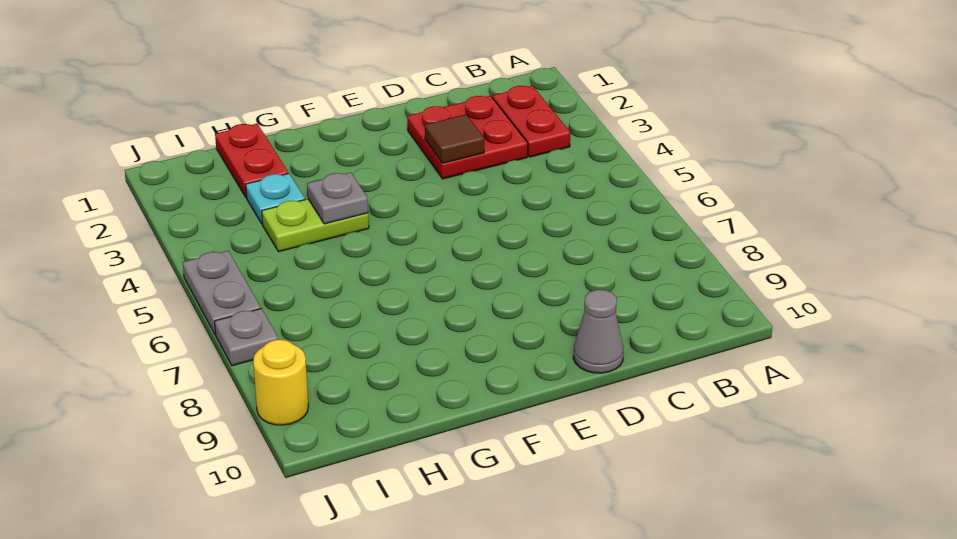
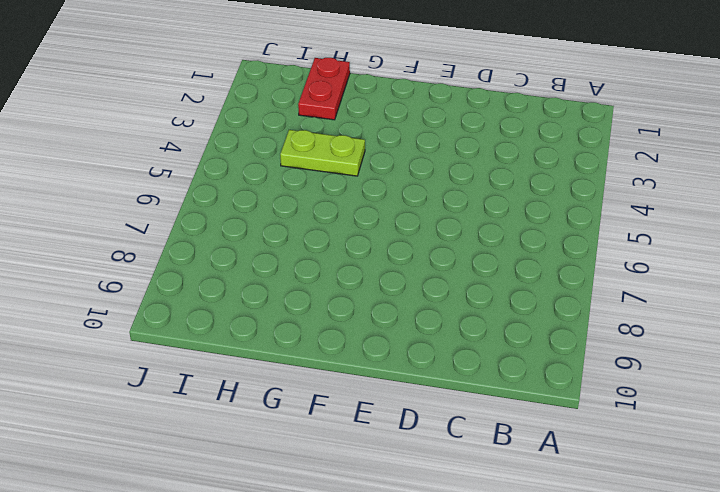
none -> red plate B2:B3 level 1
none -> red plate C2:D3 level 1

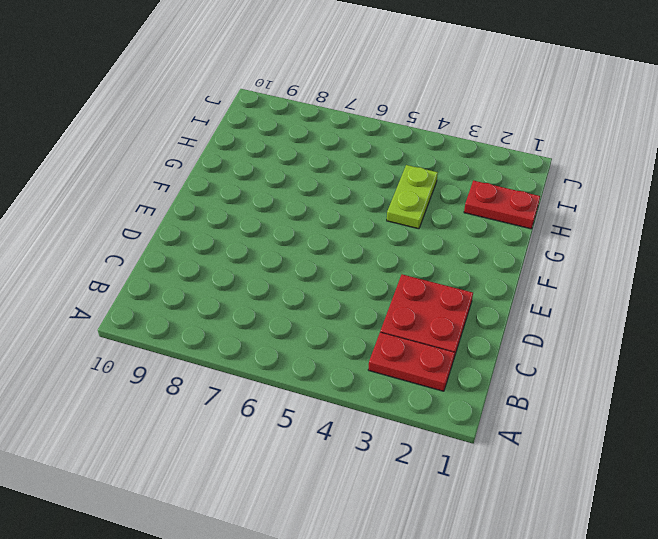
none -> grey cone D10 level 1
none -> cyan plate H3 level 1

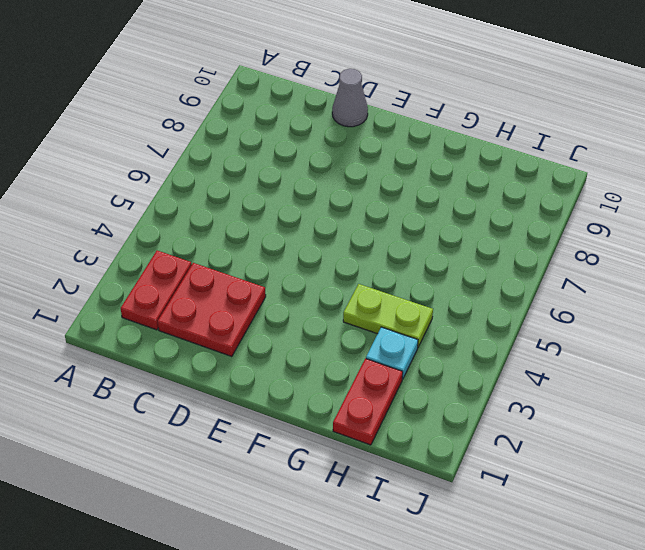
none -> grey plate J5:J6 level 1
none -> grey plate J7 level 1

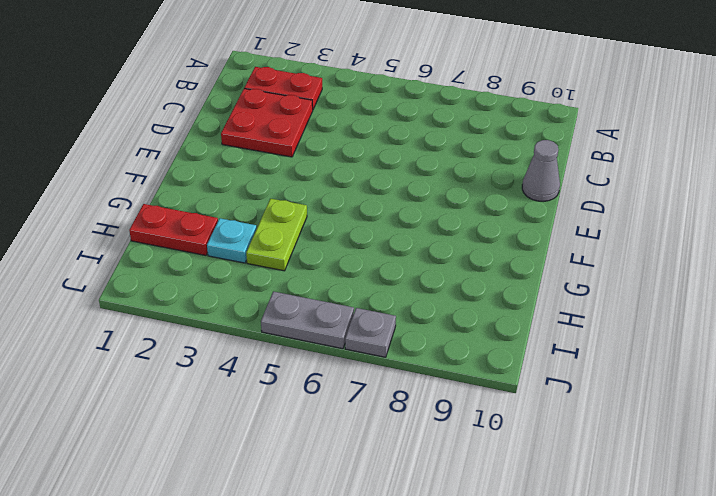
none -> yellow round brick J9 level 1
none -> brown tile D3 level 2

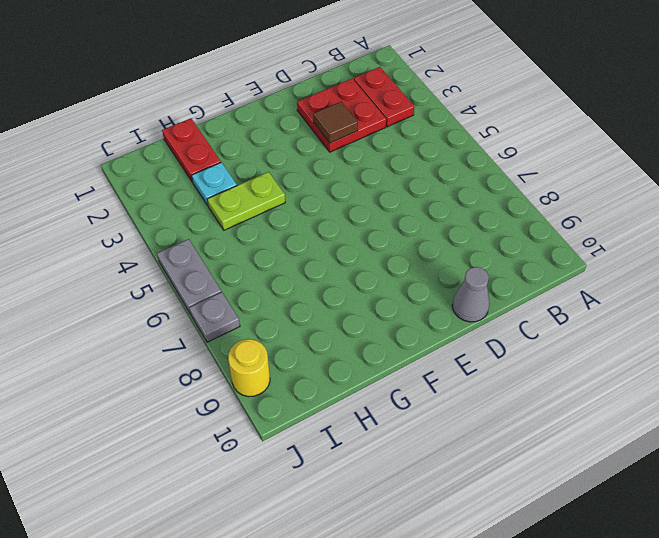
none -> grey plate G4 level 2

